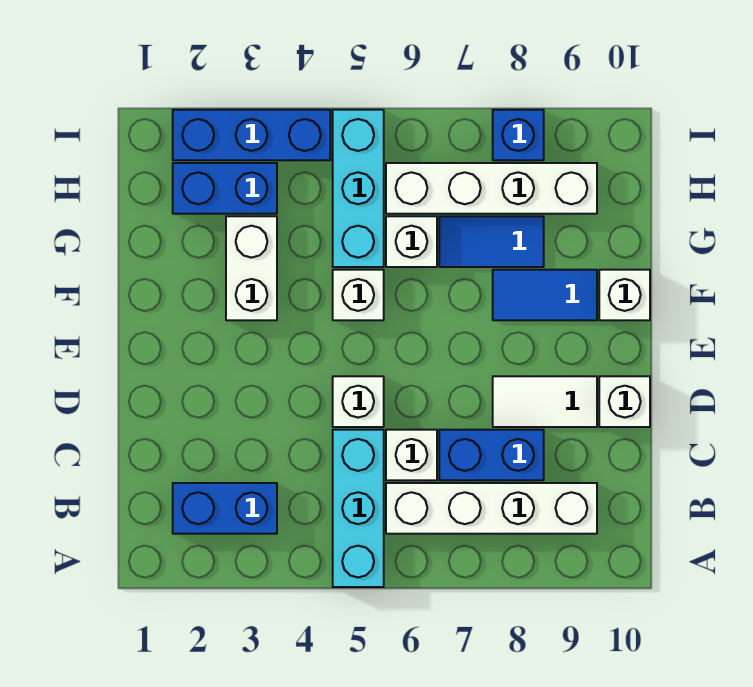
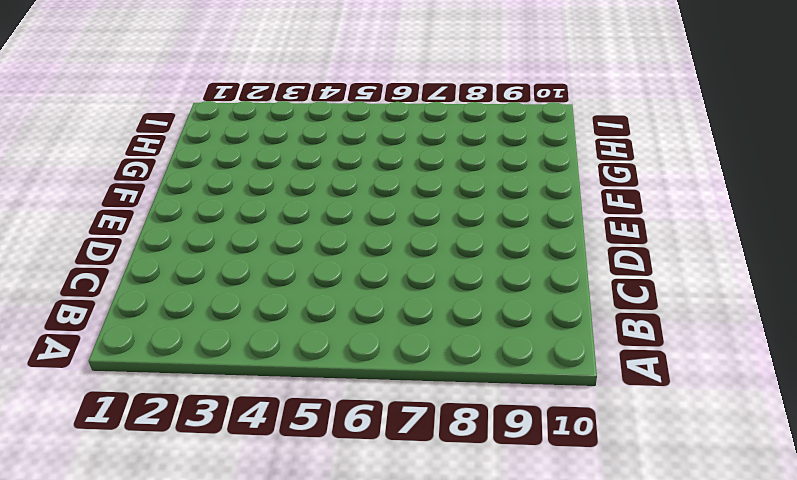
none -> cyan brick A5:C5 level 1
none -> blue brick B2:B3 level 1
none -> white brick B6:B9 level 1

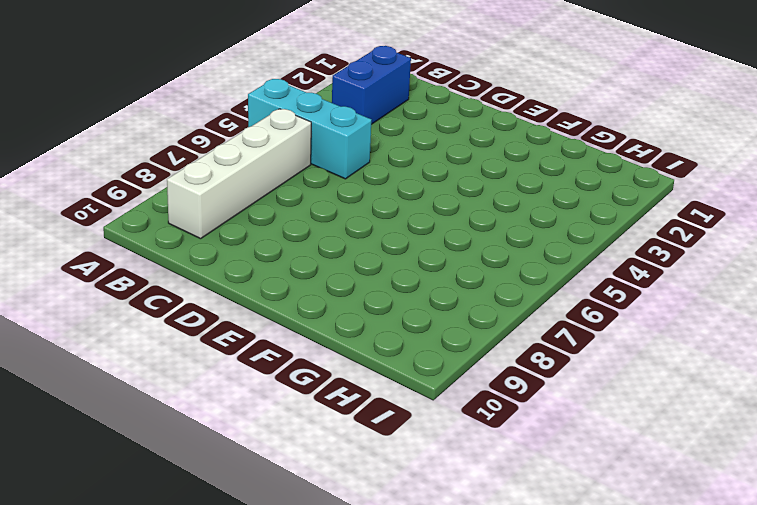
none -> white brick C6 level 1
none -> blue brick C7:C8 level 1
none -> white brick D5 level 1

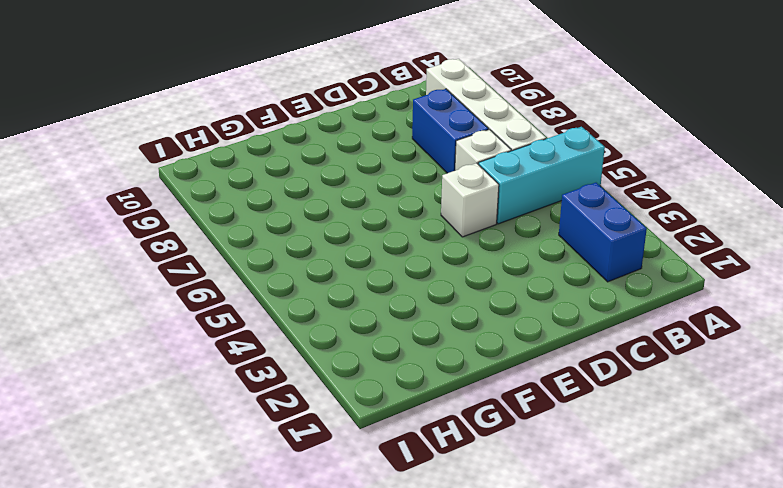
none -> white tile D8:D9 level 1
none -> white brick D10 level 1
none -> white brick F3:G3 level 1

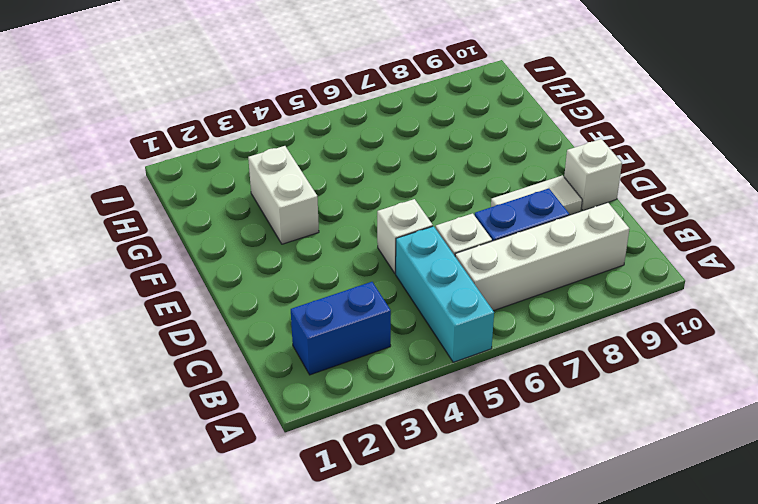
none -> white brick F5 level 1
none -> blue tile F8:F9 level 1
none -> white brick F10 level 1

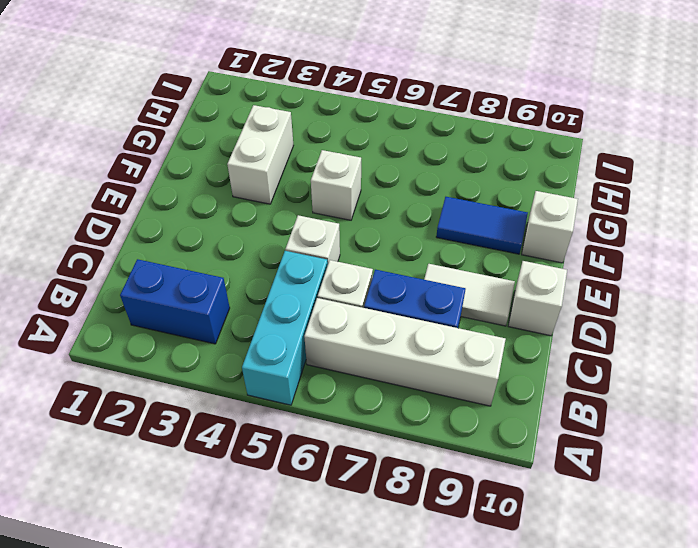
none -> cyan brick G5:I5 level 1
none -> white brick G6 level 1
none -> blue tile G7:G8 level 1

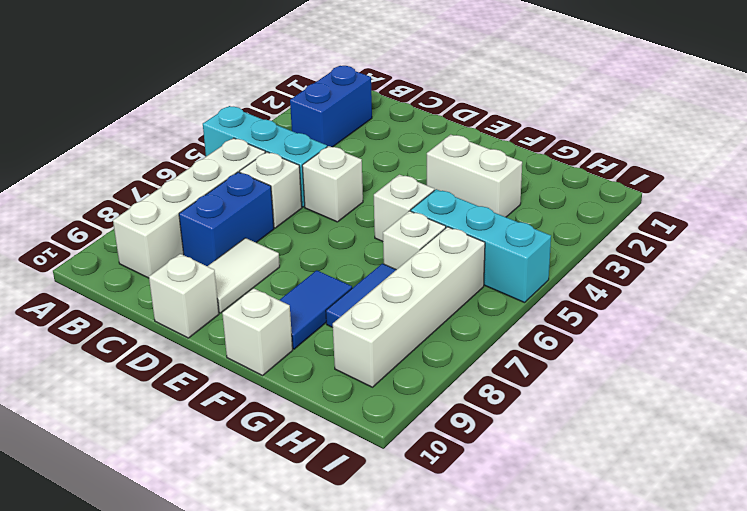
none -> blue brick H2:H3 level 1
none -> blue brick I2:I4 level 1
none -> blue brick I8 level 1

